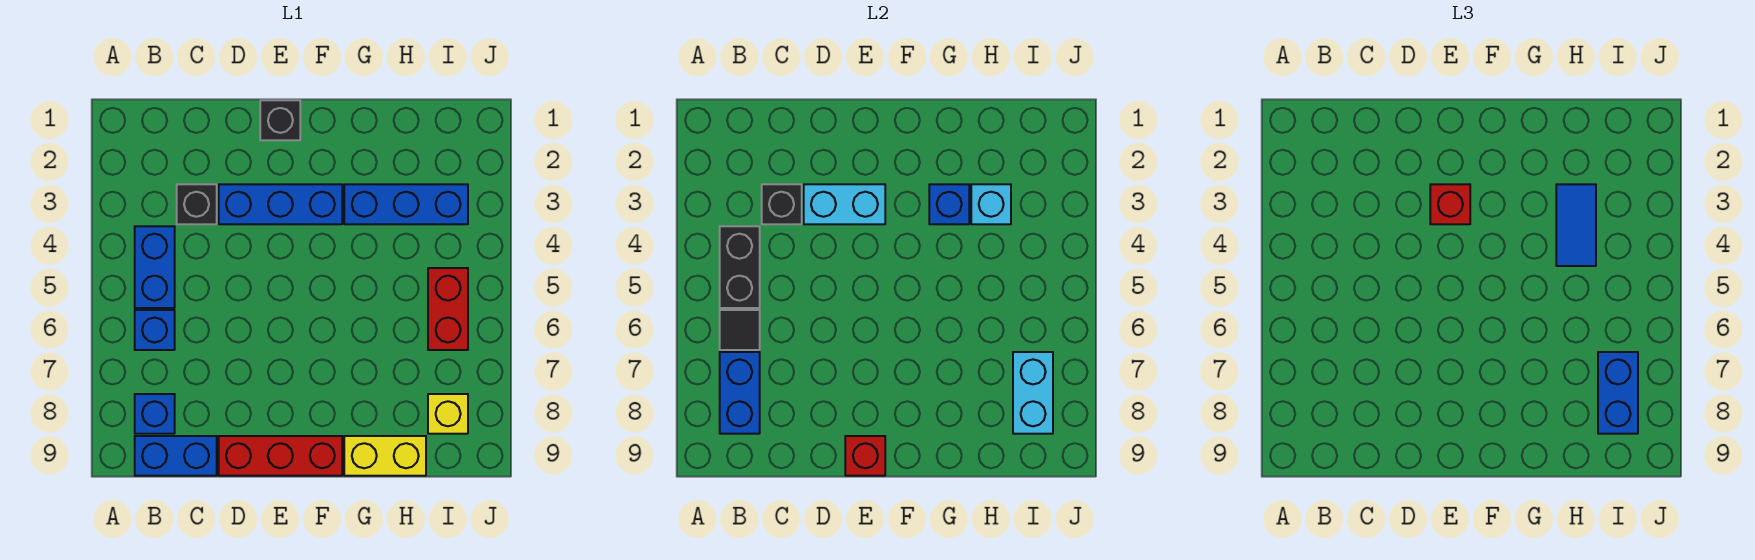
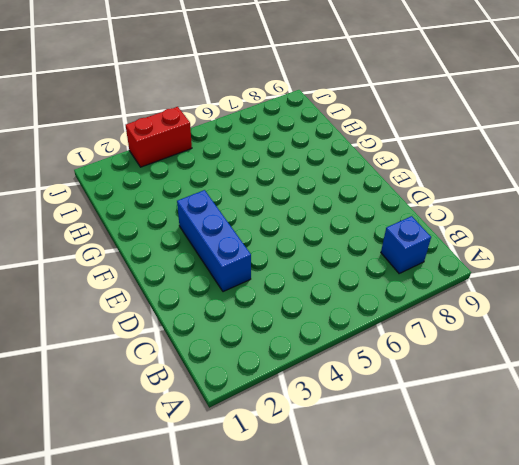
red brick J3:J4 level 1 -> red brick I5:I6 level 1
none -> blue brick B4:B5 level 1
none -> blue brick B6 level 1
none -> blue brick B9:C9 level 1

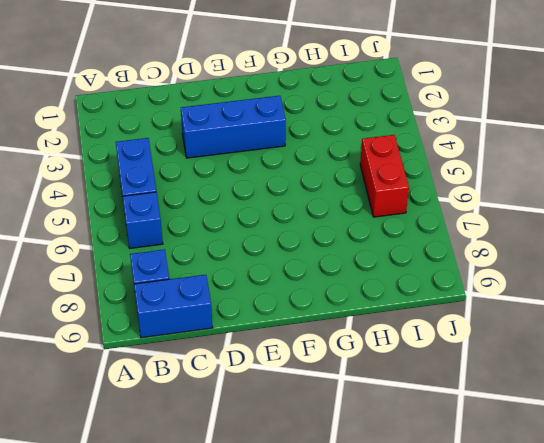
none -> black brick C3 level 1
none -> red brick D9:F9 level 1
none -> black brick E1 level 1

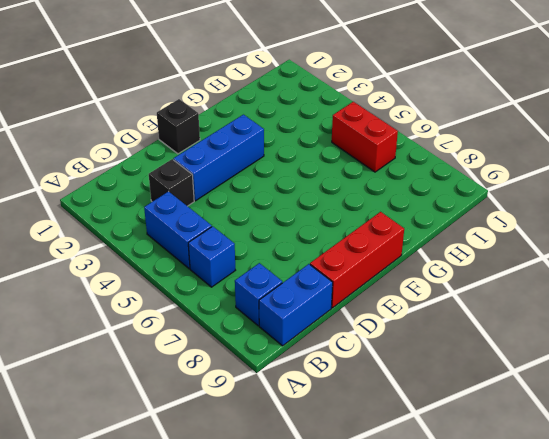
none -> blue brick G3:I3 level 1
none -> yellow brick G9:H9 level 1
none -> yellow brick I8 level 1

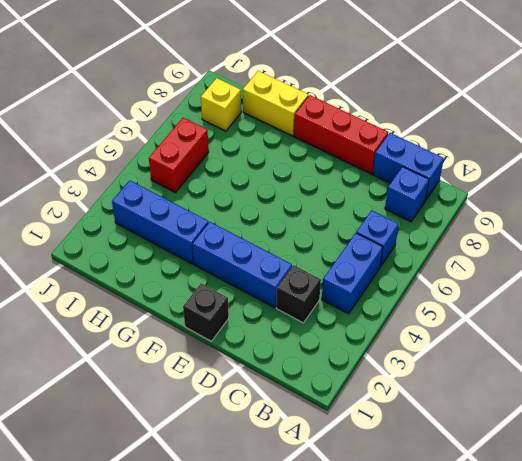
none -> black brick B4:B5 level 2
none -> black tile B6 level 2
none -> blue brick B7:B8 level 2

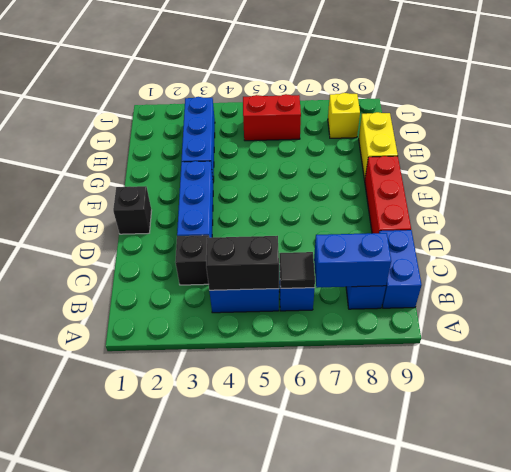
none -> black brick C3 level 2
none -> cyan brick D3:E3 level 2
none -> red brick E9 level 2

